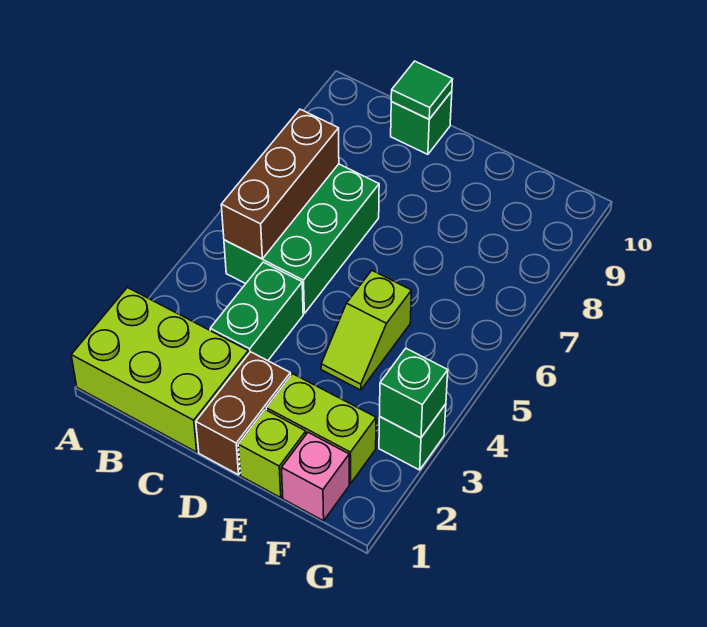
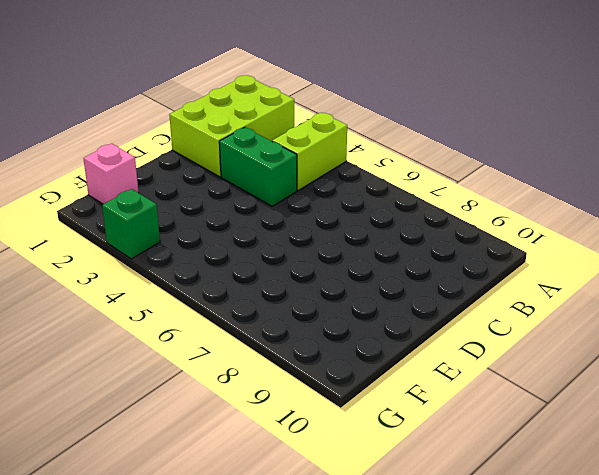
lime brick A4:B4 level 1 -> lime brick E2:F2 level 1
none -> green brick B5:C7 level 1
none -> green brick C10 level 1
none -> brown brick D1:D2 level 1

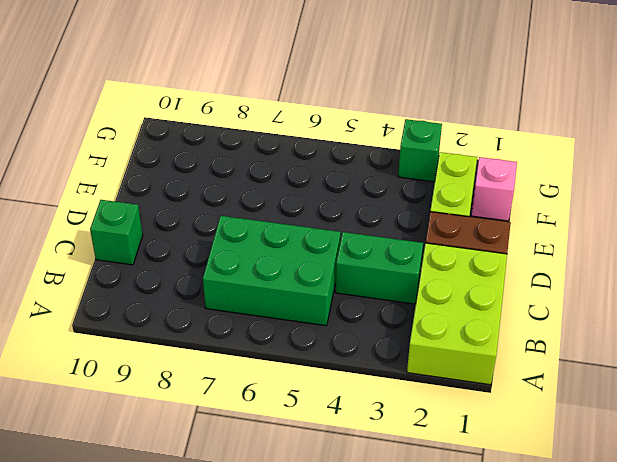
none -> lime brick E1 level 1
none -> lime slope E4:E5 level 1 top 5
none -> brown brick B5:B7 level 2

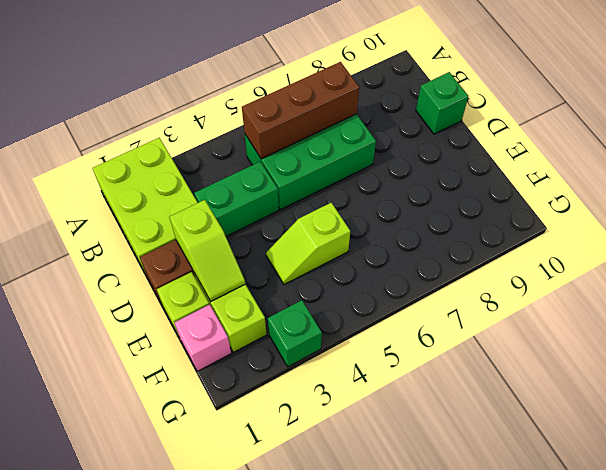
lime slope D2:E2 level 2 top D -> none
none -> green tile C10 level 2
none -> green brick G3 level 2

